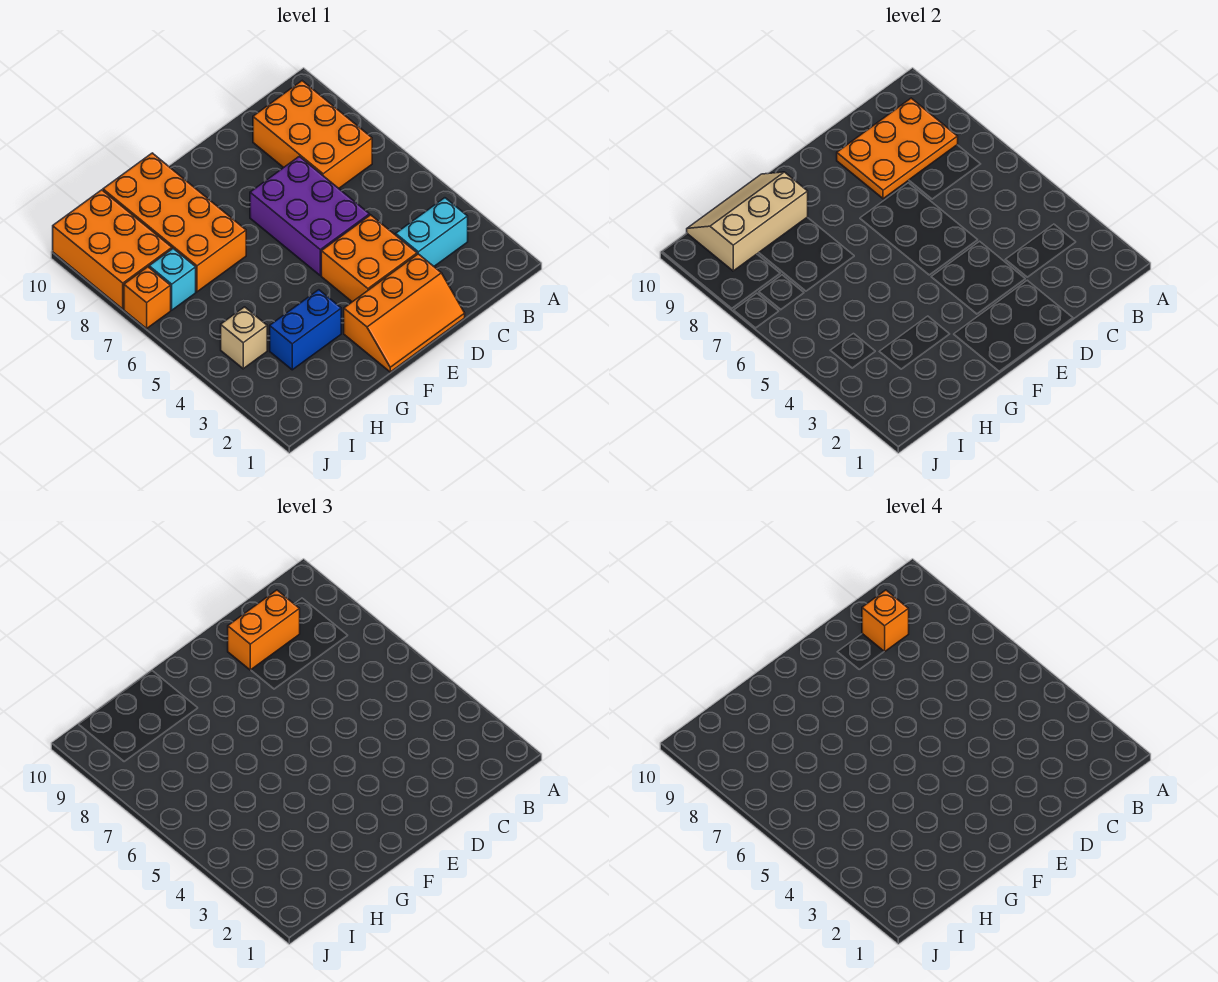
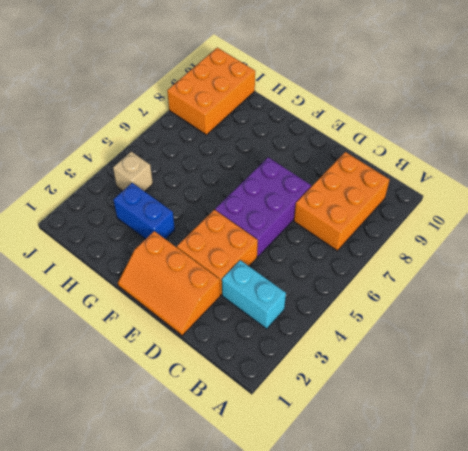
none -> orange brick G7:H10 level 1
none -> cyan brick I7 level 1
none -> orange brick J7 level 1

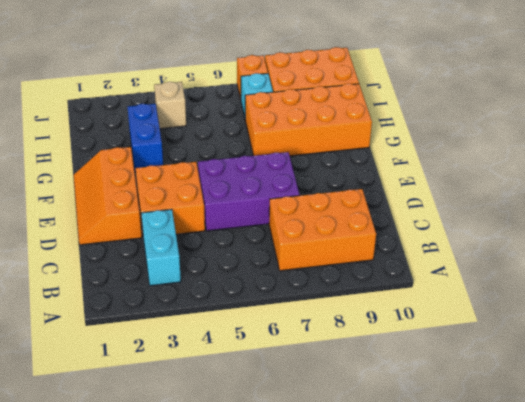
none -> orange plate B8:D9 level 2
none -> tan slope G9:I10 level 2 top 9
none -> orange brick C9:D9 level 3

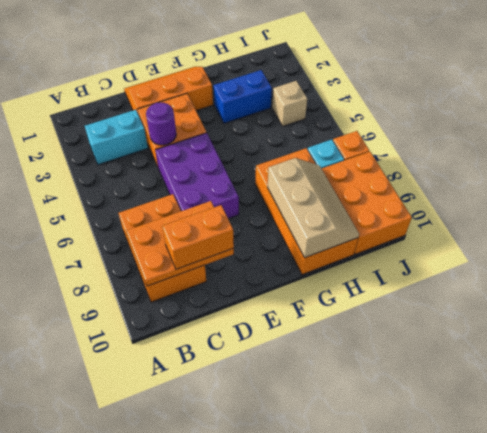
purple round brick D4 level 2 -> none
tan slope G8:H10 level 2 top G -> tan slope G9:I10 level 2 top 9
none -> orange brick C9 level 4

